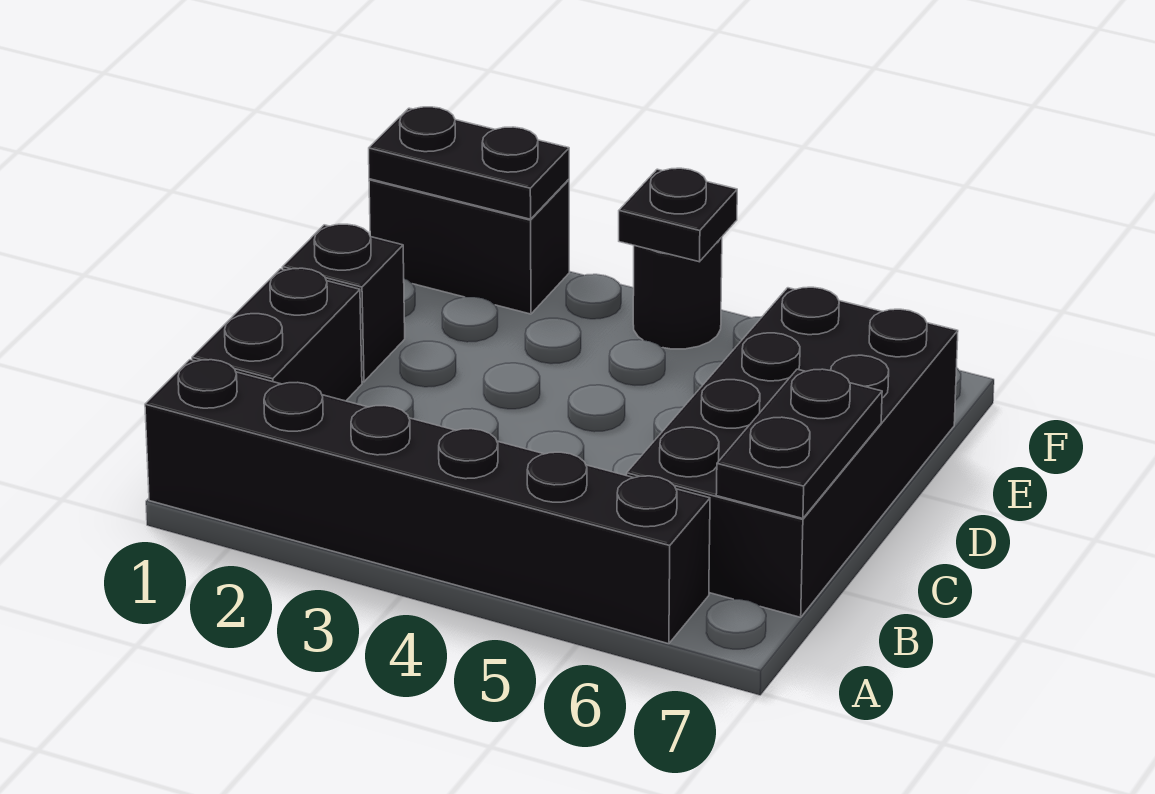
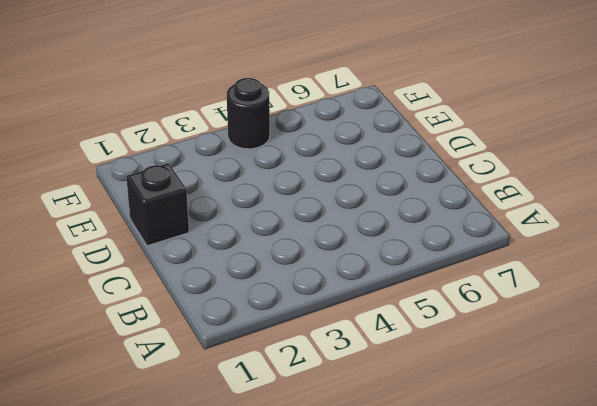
none -> black brick A1:A6 level 1
none -> black brick B1:C1 level 1

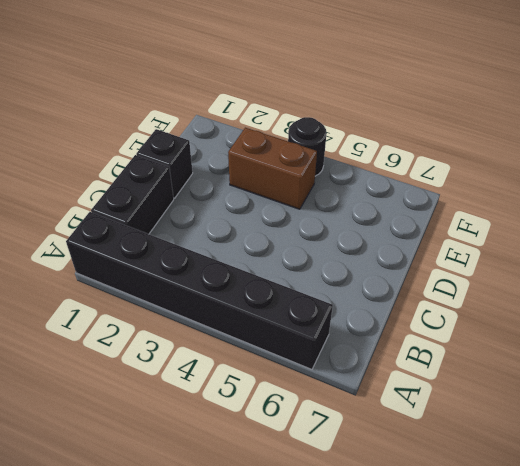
brown brick E3:E4 level 1 -> none
none -> black brick B6:E7 level 1
none -> black brick F1:F2 level 1

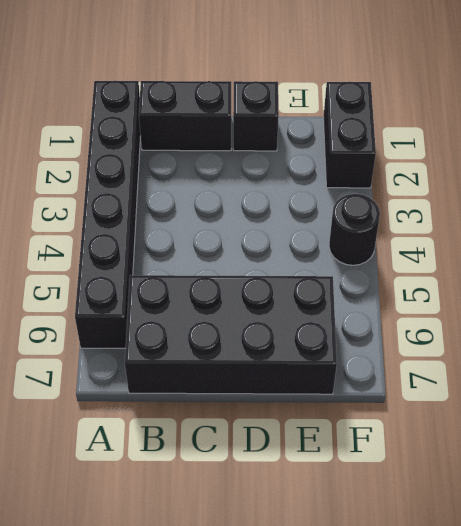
none -> black plate B7:C7 level 2
none -> black plate F1:F2 level 2

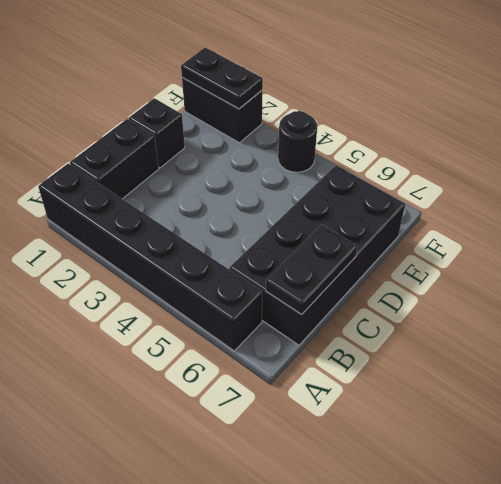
none -> black plate F4 level 2

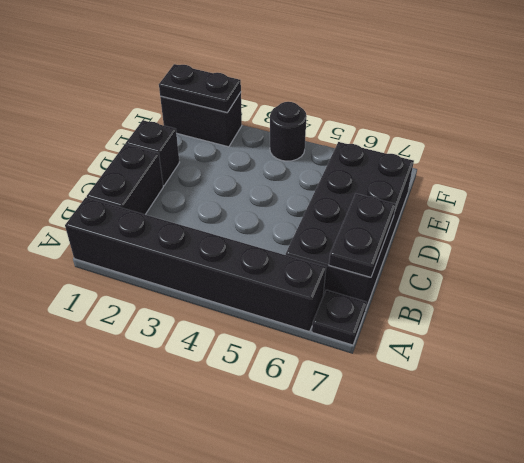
black plate A7 level 1 -> black plate F4 level 2

